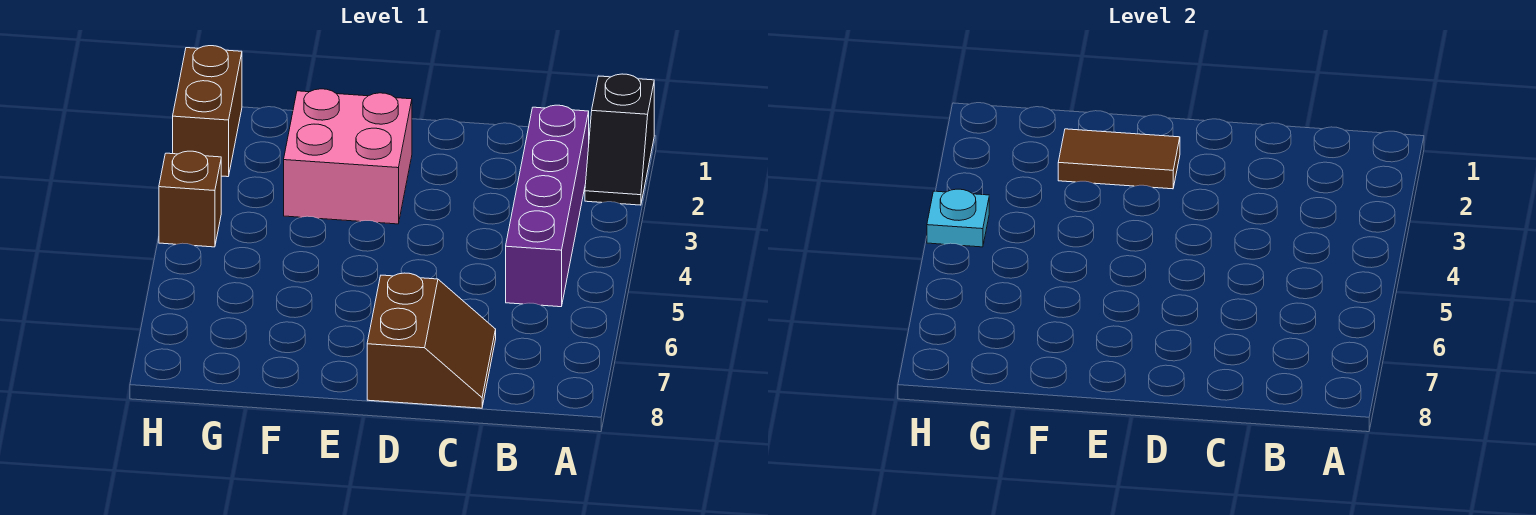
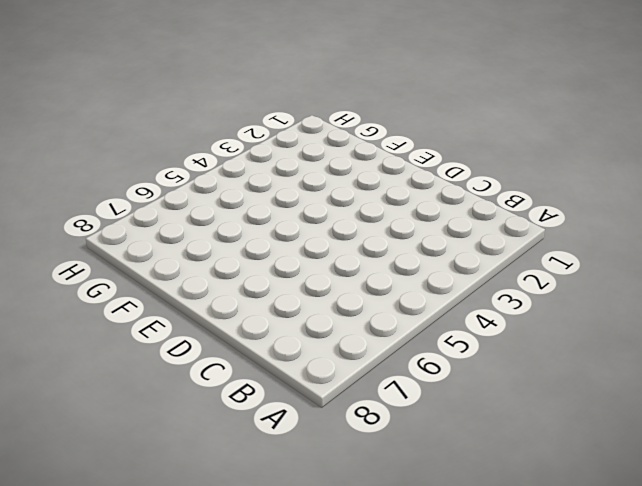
none -> black slope A1:A2 level 1 top 1
none -> purple brick B2:B5 level 1

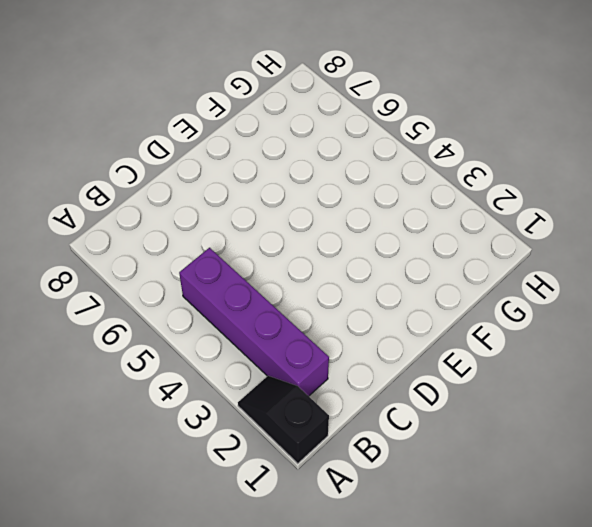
none -> brown slope C7:D8 level 1 top D
none -> pink brick E2:F3 level 1

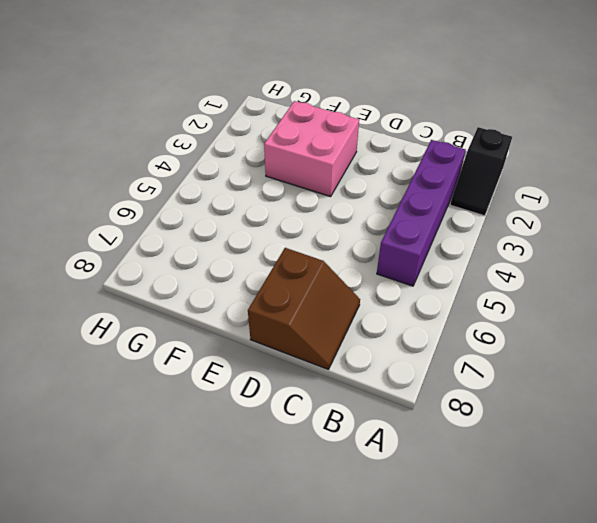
none -> brown brick H1:H2 level 1
none -> brown brick H4 level 1

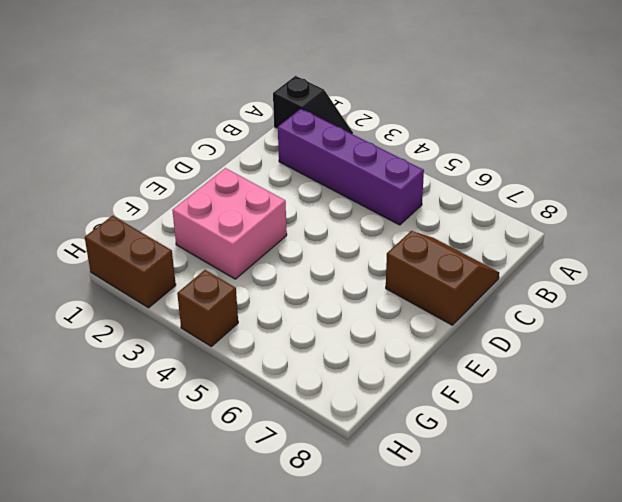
none -> brown tile E2:F2 level 2
none -> cyan plate H4 level 2

